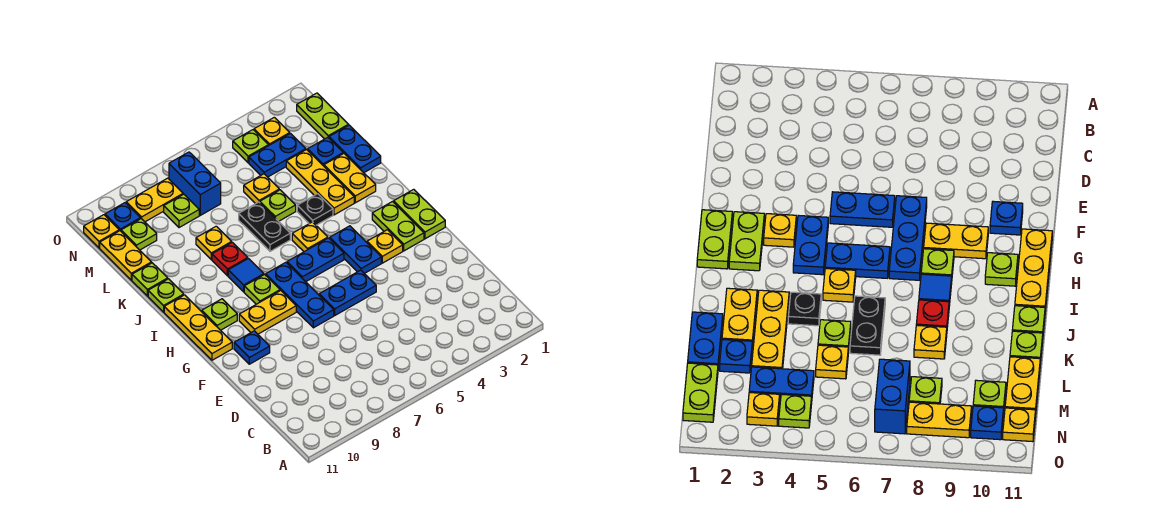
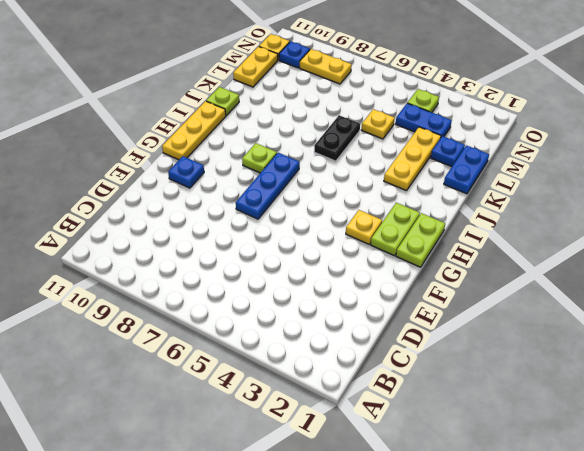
none -> blue plate F5:F6 level 1
none -> blue plate G4:H4 level 1
none -> yellow plate G8:G9 level 1
none -> blue plate H5:H6 level 1

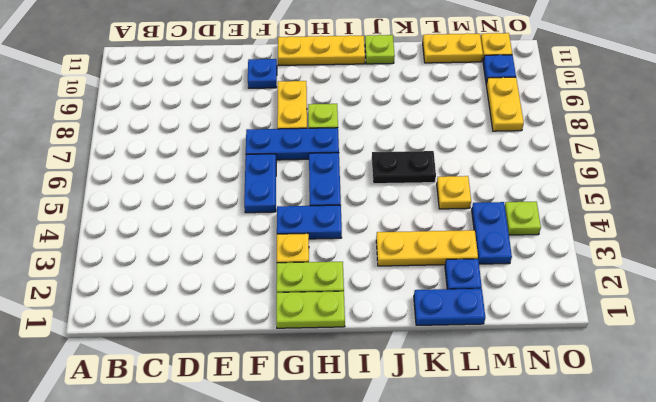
none -> lime plate H10 level 1
none -> yellow plate I5 level 1
none -> blue tile I8 level 1
none -> yellow plate J2:K2 level 1

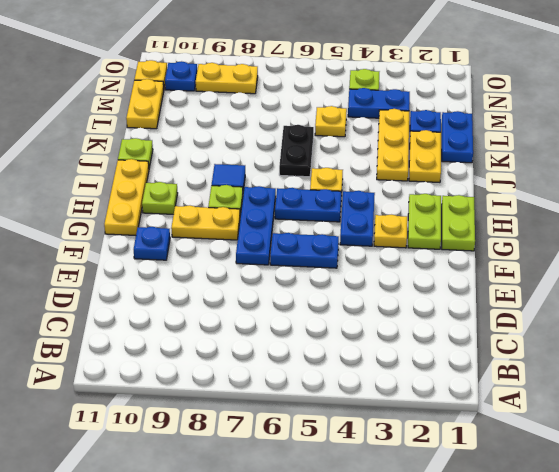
none -> black plate J4 level 1
none -> red plate J8 level 1
none -> lime plate K5 level 1
none -> yellow plate K8 level 1

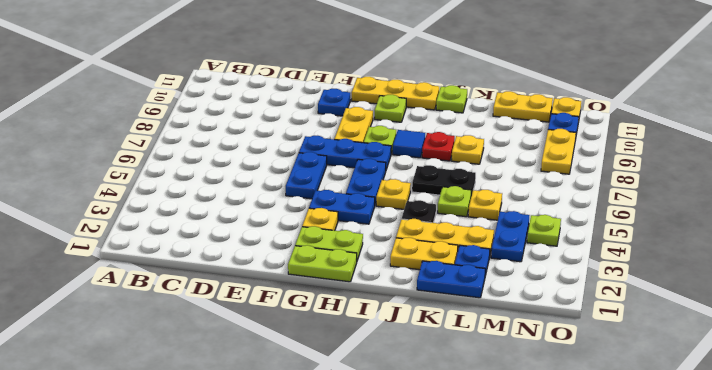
none -> lime plate K11 level 1
none -> lime plate M1:N1 level 1
none -> blue brick M7:N7 level 1
none -> lime plate M8 level 1

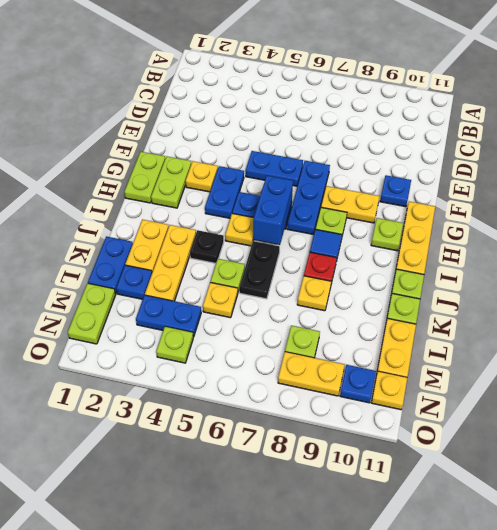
blue brick H6:I6 level 2 -> blue brick M7:N7 level 1
none -> lime plate M10 level 1
none -> yellow plate N3 level 1

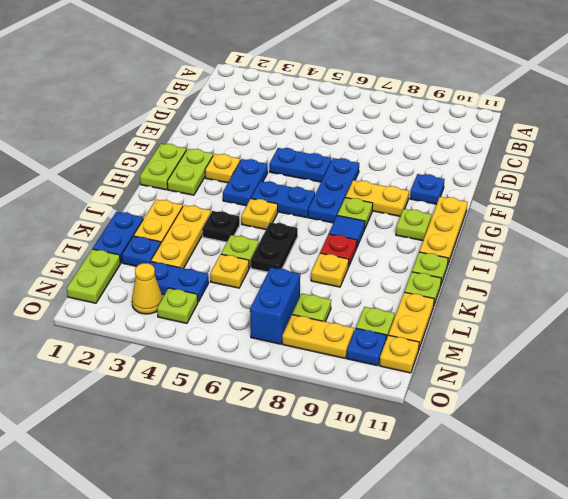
yellow cone N3 level 1 -> yellow plate N3 level 1

